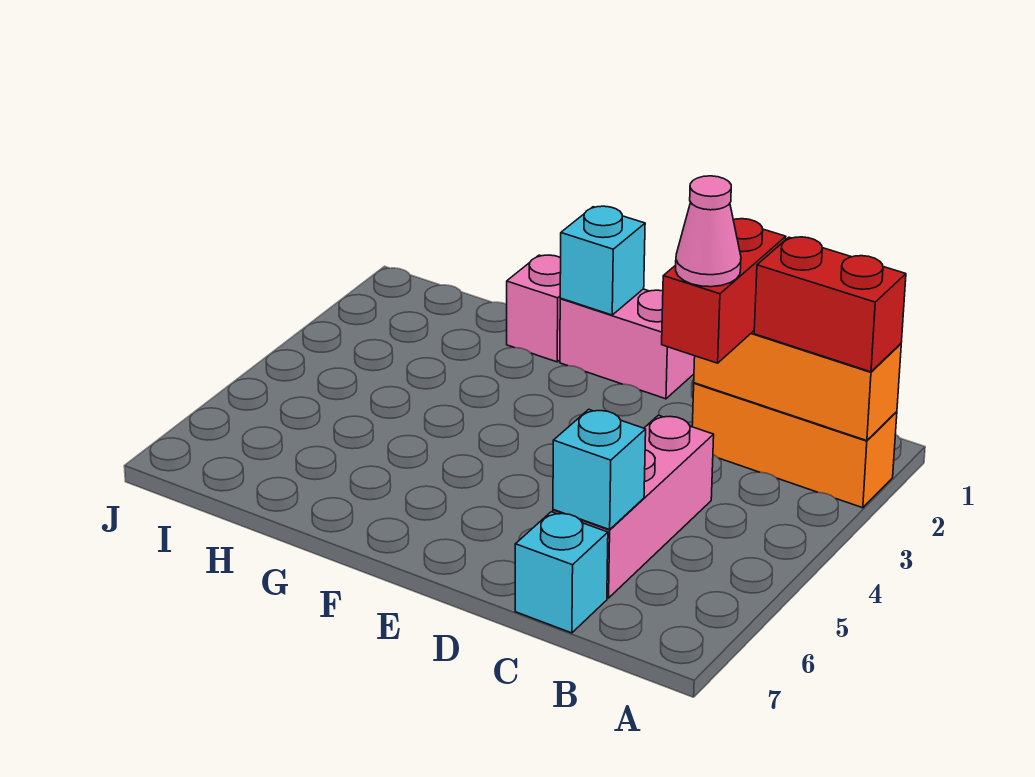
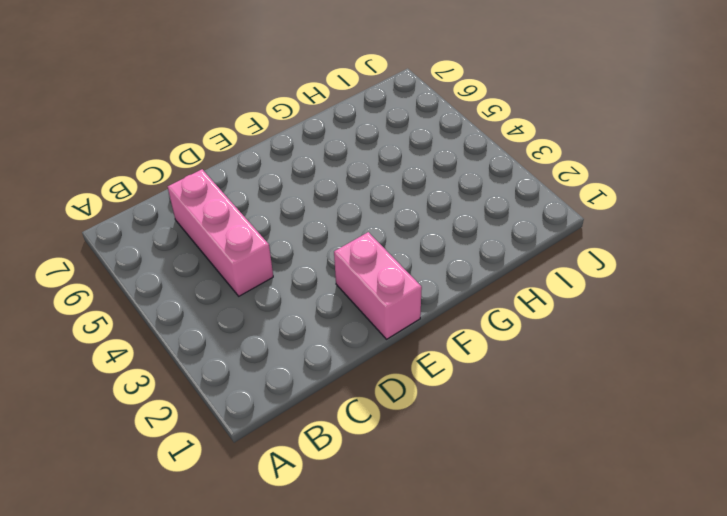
pink brick E1:E2 level 1 -> pink brick E1:F1 level 1
none -> orange brick A2:C2 level 1
none -> cyan brick C7 level 1

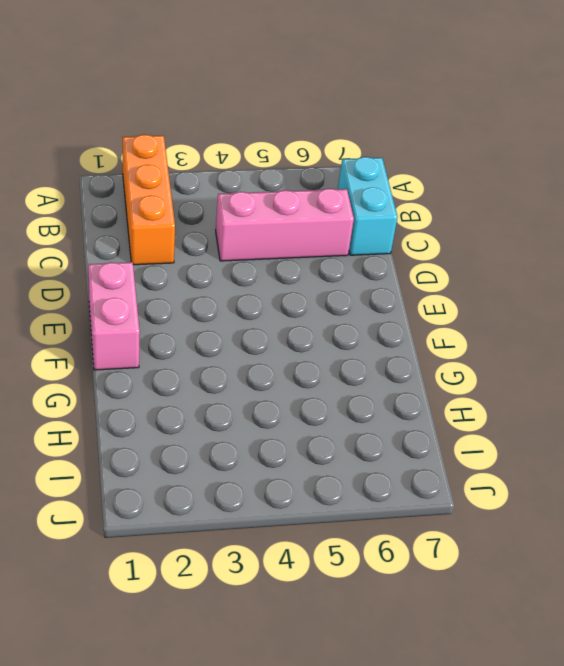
cyan brick B7:C7 level 1 -> cyan brick C7 level 1
none -> pink brick G1 level 1
none -> orange brick A2:C2 level 2

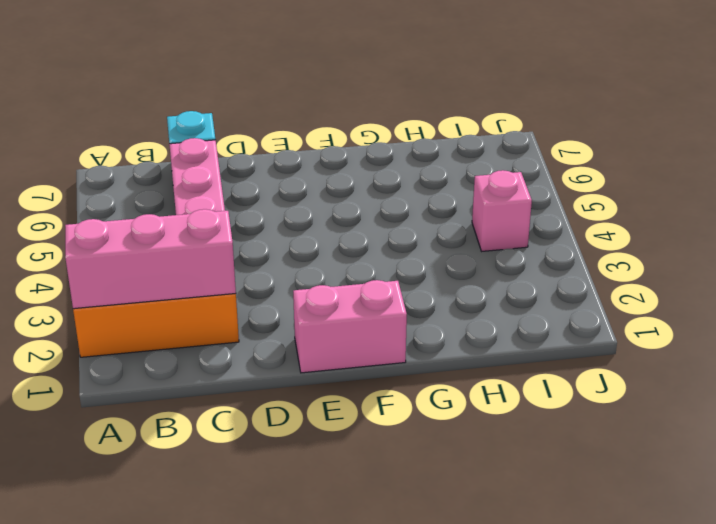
pink brick A2:C2 level 2 -> orange brick A2:C2 level 2
pink brick I4 level 1 -> pink brick G1 level 1
none -> cyan brick C6 level 2
none -> cyan brick F1 level 2

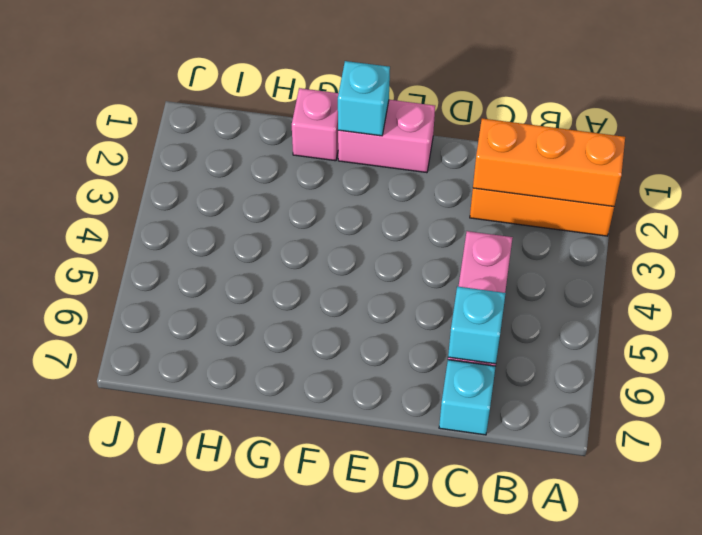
none -> red brick A2:B2 level 3
none -> red brick C2:C3 level 3

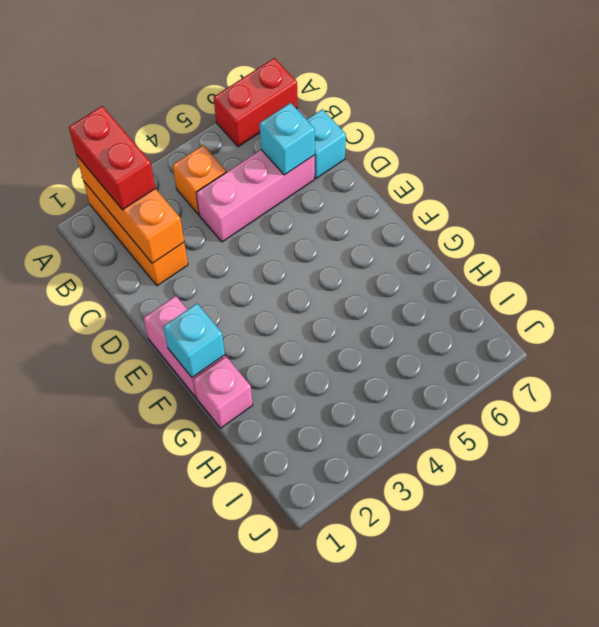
red brick A6:A7 level 1 -> red brick C2:C3 level 3
orange brick B4 level 1 -> none
none -> pink cone C3 level 4

